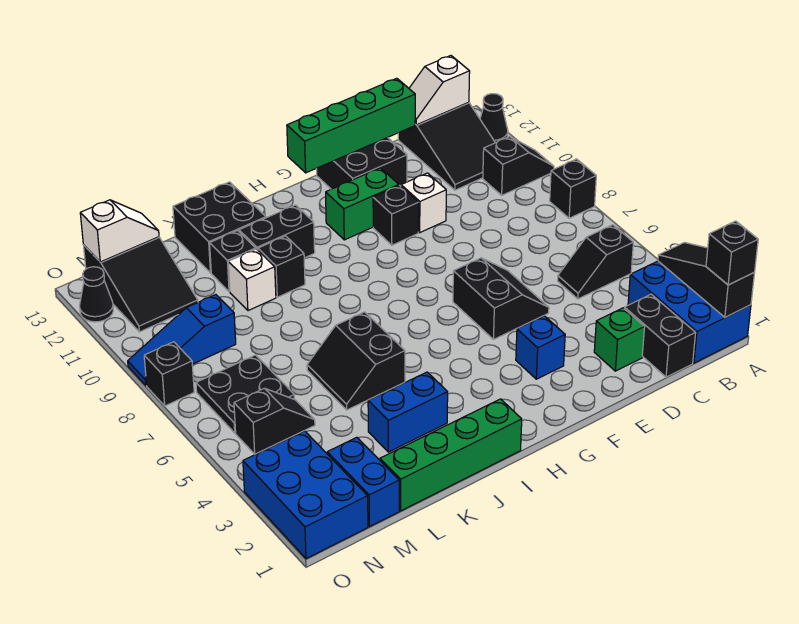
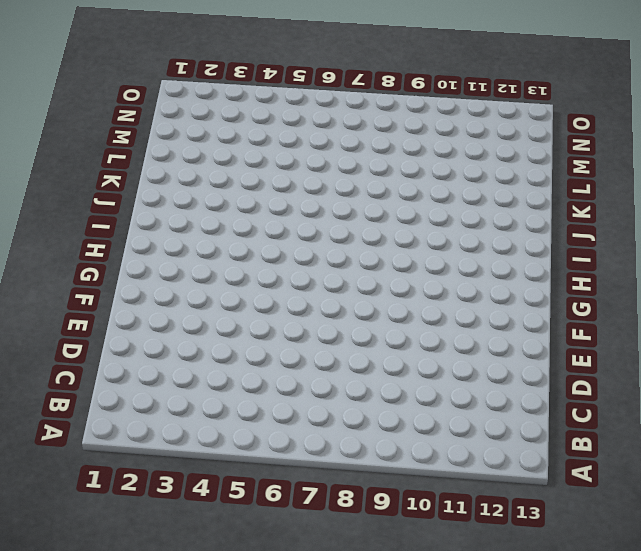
none -> blue brick A1:B3 level 1
none -> black brick A8 level 1
none -> black slope A10:B10 level 1 top B
none -> black cone A12 level 1

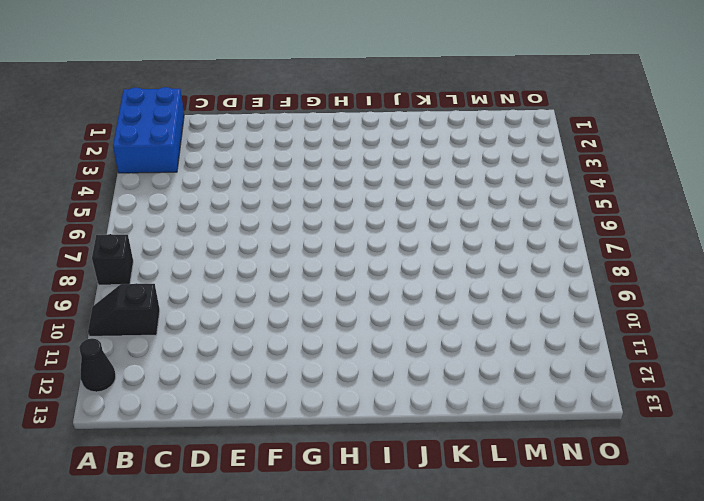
none -> black slope B5:C5 level 1 top B
none -> black slope B11:C13 level 1 top 13
none -> black brick C1:C2 level 1
none -> green brick D2 level 1

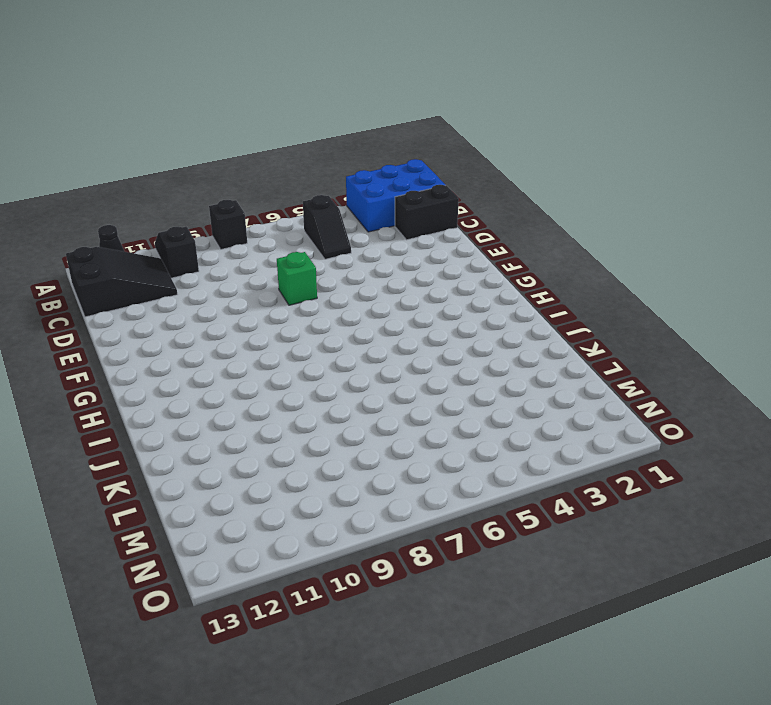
green brick E7 level 1 -> green brick D2 level 1
none -> black slope E5:F6 level 1 top F
none -> white brick E10 level 1
none -> black brick E12:F13 level 1
none -> blue brick F3 level 1

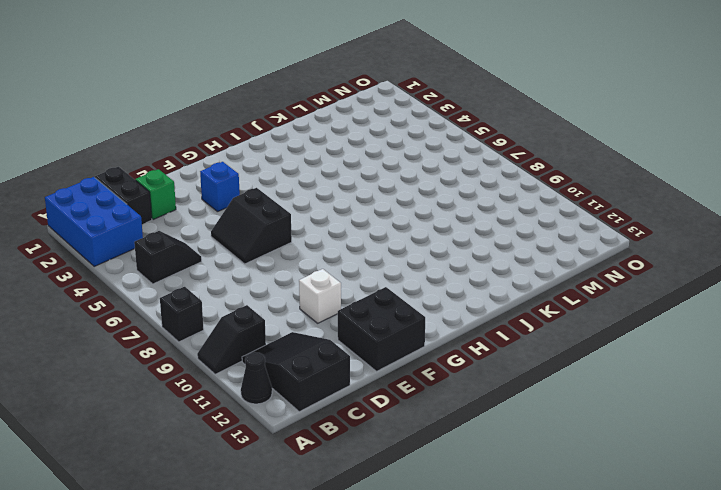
none -> black brick F10 level 1
none -> green brick F11:G11 level 1
none -> green brick I1:L1 level 1
none -> black brick I11:J11 level 1

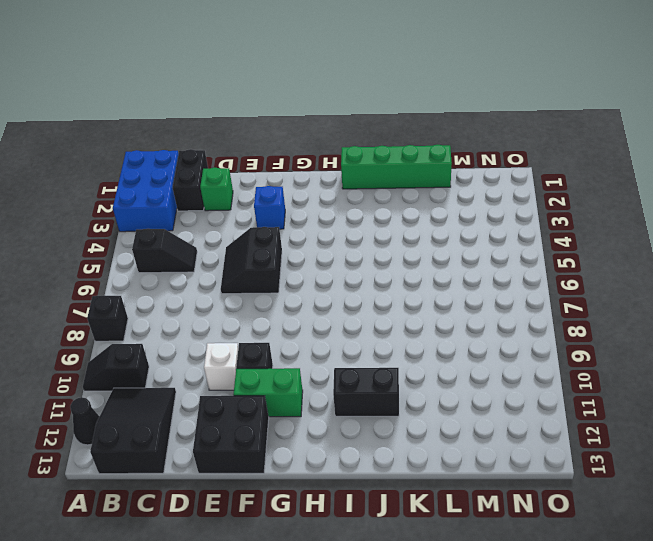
none -> blue brick J3:K3 level 1
none -> black slope J5:K6 level 1 top J
none -> black brick J10 level 1
none -> black brick J12:K13 level 1

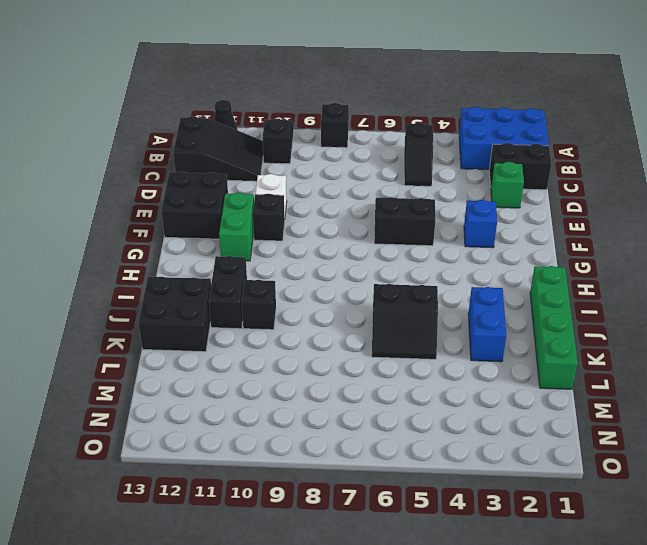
none -> white brick K10 level 1
none -> black brick K11 level 1
none -> blue brick M1:M2 level 1
none -> black slope M5:N5 level 1 top N

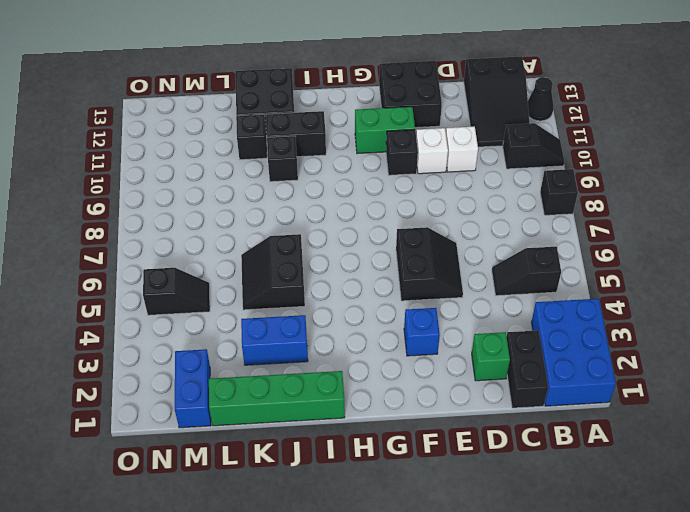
white brick D10 level 1 -> white brick K10 level 1
none -> black plate M6:N7 level 1
none -> blue slope M9:O9 level 1 top M
none -> black slope M11:N13 level 1 top 13
none -> blue brick N1:O3 level 1

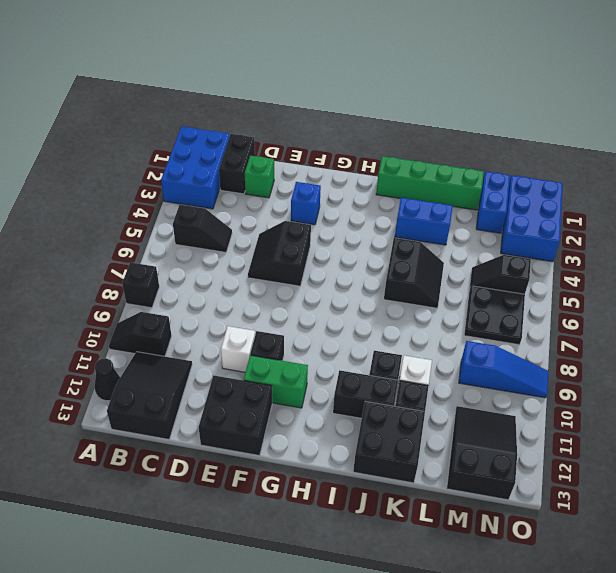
none -> black brick O8 level 1
none -> black cone O12 level 1
none -> black slope A1:A3 level 2 top 1
none -> white slope B13:C13 level 2 top B

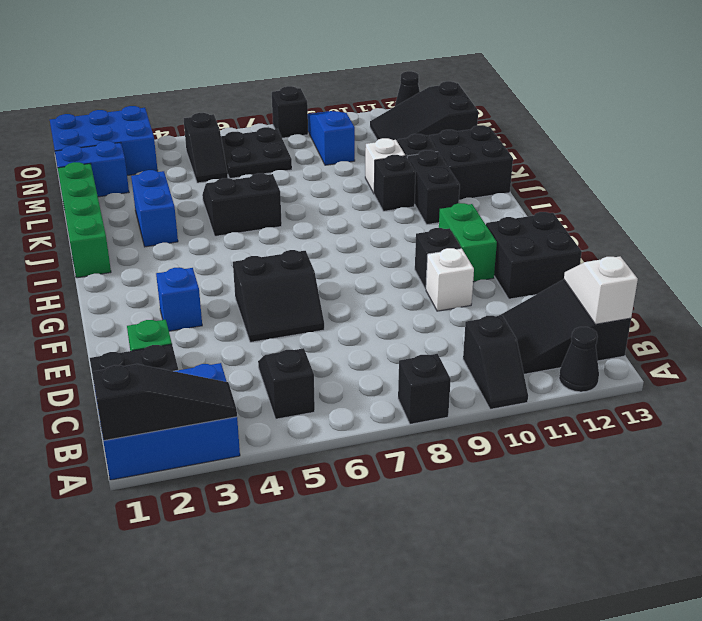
none -> green brick D13:G13 level 2
none -> white slope M13:N13 level 2 top N
none -> black brick A1 level 3

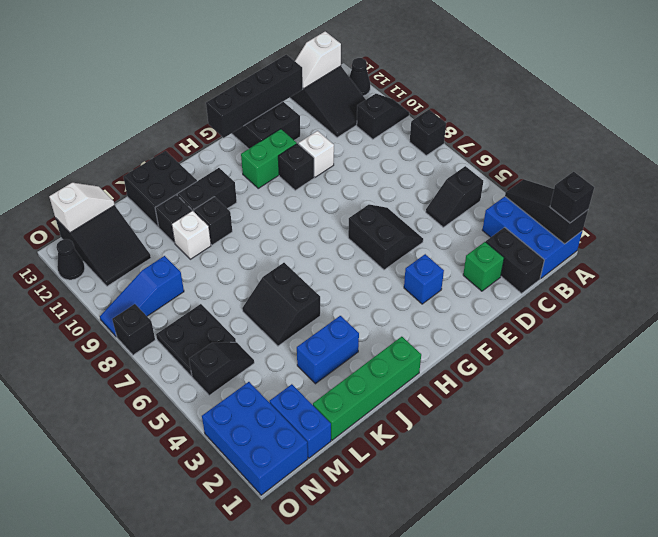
black brick D13:G13 level 2 -> green brick D13:G13 level 2

